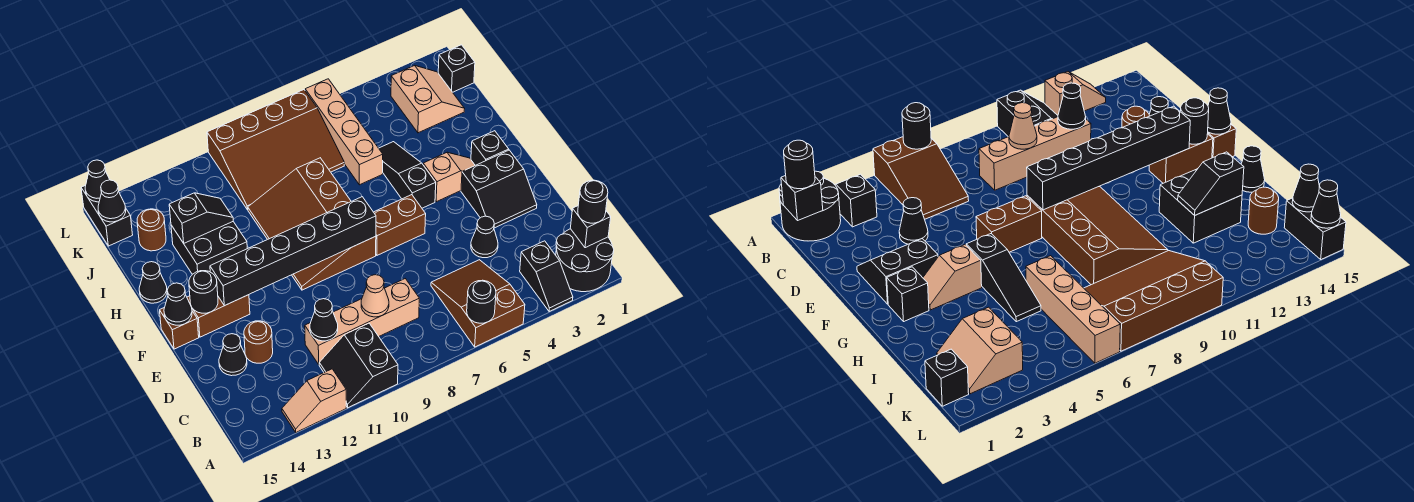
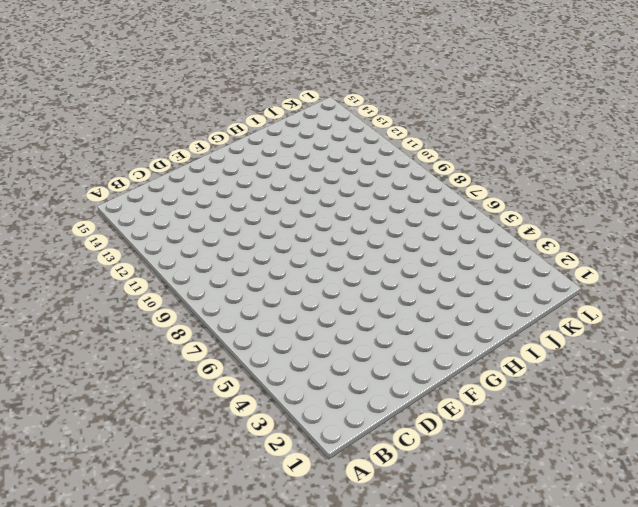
none -> black round brick A1:B2 level 1
none -> black slope A3:B3 level 1 top B
none -> brown slope A5:C6 level 1 top A
none -> black slope A10:B11 level 1 top 10

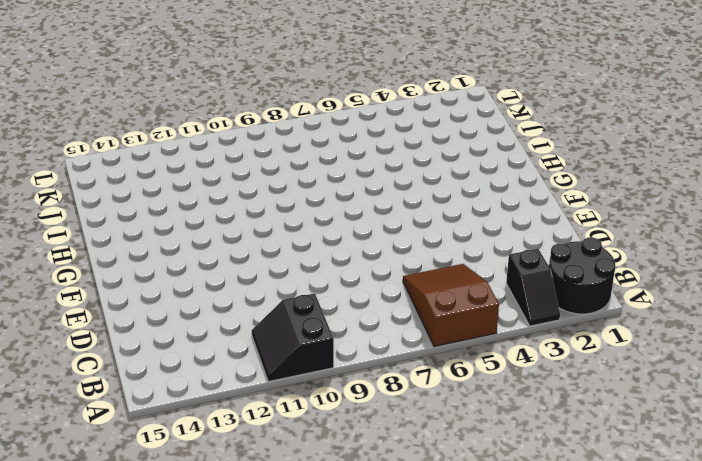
none -> tan slope A12:A13 level 1 top 12
none -> tan brick C8:C11 level 1
none -> black cone D4 level 1
none -> brown round brick D13 level 1

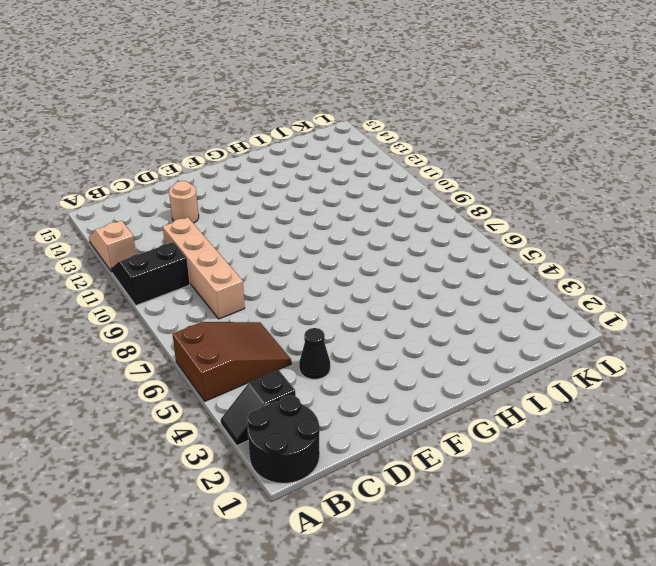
tan round brick D13 level 1 -> brown round brick D13 level 1
none -> black cone D14 level 1
none -> black slope E2:F3 level 1 top F
none -> brown brick F6:F7 level 1
none -> brown slope F8:I10 level 1 top 8

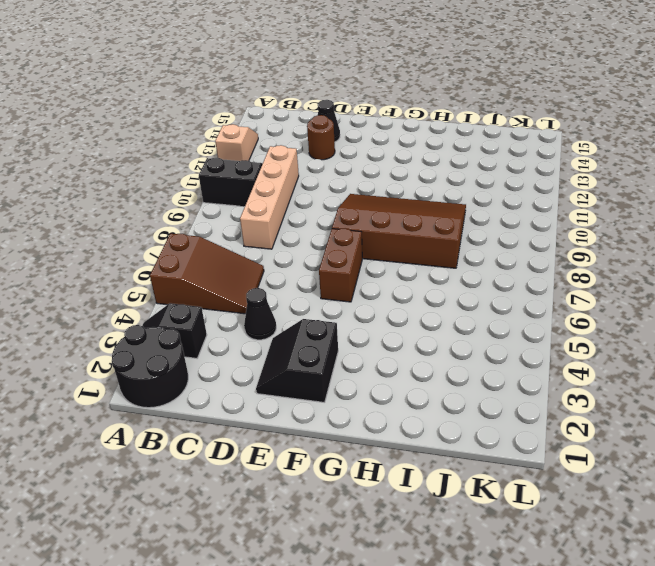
none -> brown brick F13:F14 level 1
none -> brown brick F15 level 1
none -> black brick G2 level 1
none -> tan slope G3:G4 level 1 top 4

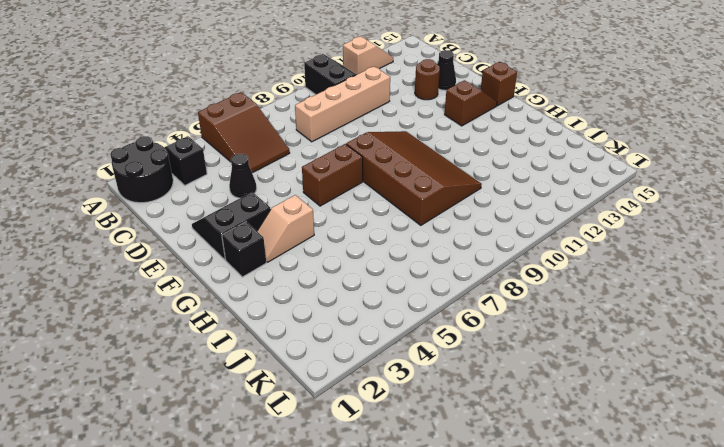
brown slope F13:F14 level 1 top 13 -> brown brick F13:F14 level 1
none -> black slope G5:I5 level 1 top G
none -> black brick H12:I13 level 1
none -> black cone H15 level 1
none -> tan brick I6:L6 level 1

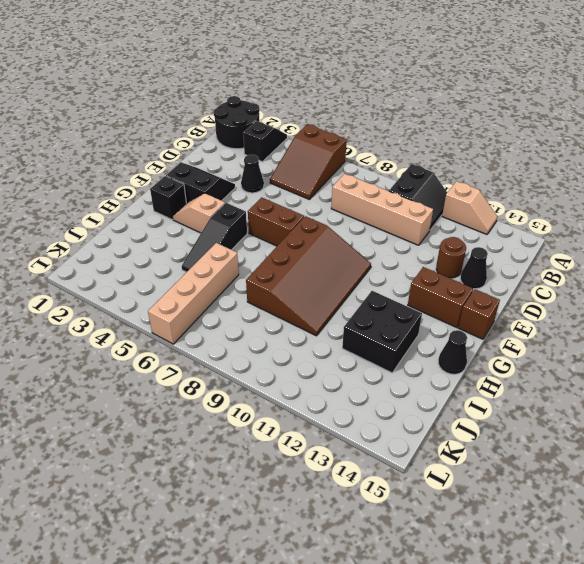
none -> tan slope J2:K3 level 1 top 3
none -> brown slope J7:L10 level 1 top L
none -> brown round brick J14 level 1
none -> black brick K1 level 1

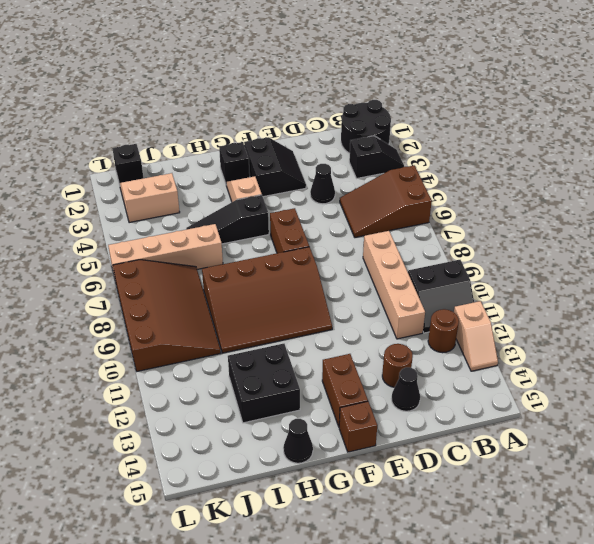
brown round brick B12 level 1 -> brown round brick J14 level 1
none -> black brick K15:L15 level 1
none -> black round brick A6 level 2
none -> black brick B1 level 2
none -> tan cone C9 level 2

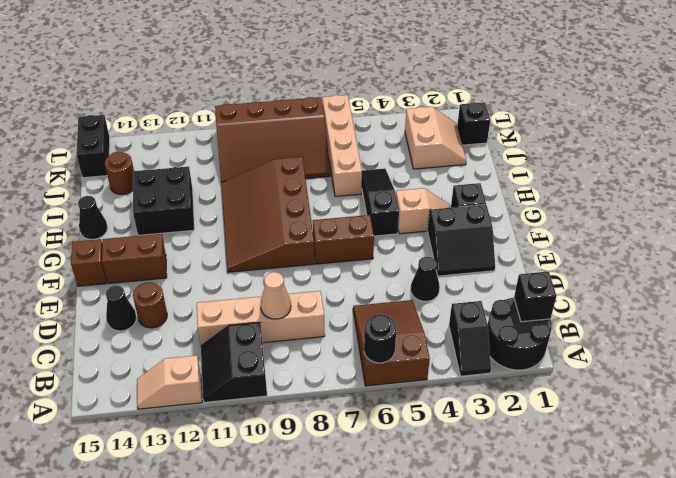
none -> black cone C11 level 2
none -> black brick F8:F13 level 2
none -> black round brick F14 level 2
none -> black cone F15 level 2

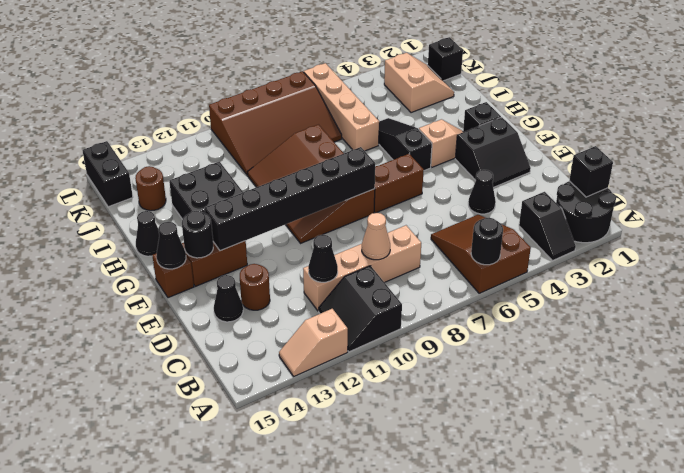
none -> black slope I12:I13 level 2 top 13
none -> black cone K15 level 2
none -> black cone L15 level 2
none -> black round brick B1 level 3

